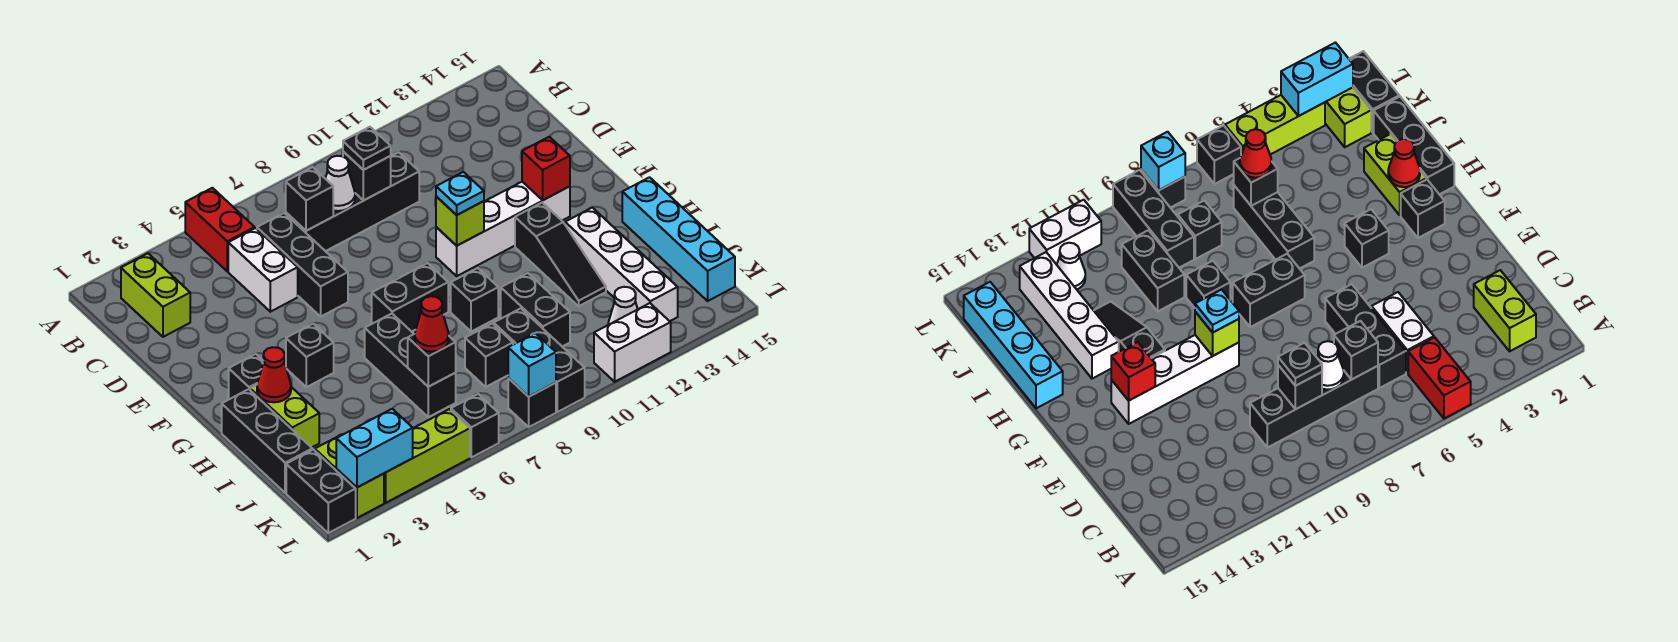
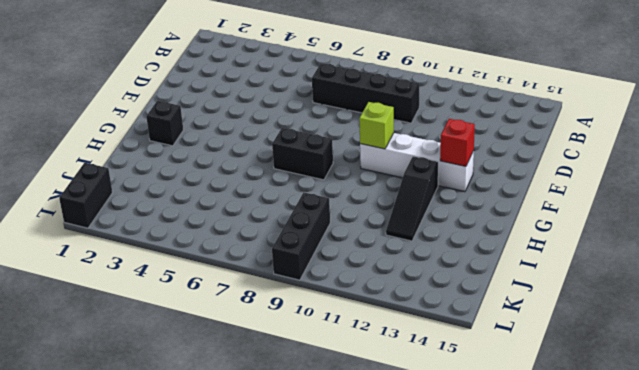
none -> red brick A5:B5 level 1
none -> lime brick B2:C2 level 1
none -> white brick C5:D5 level 1
none -> black brick C6:E6 level 1

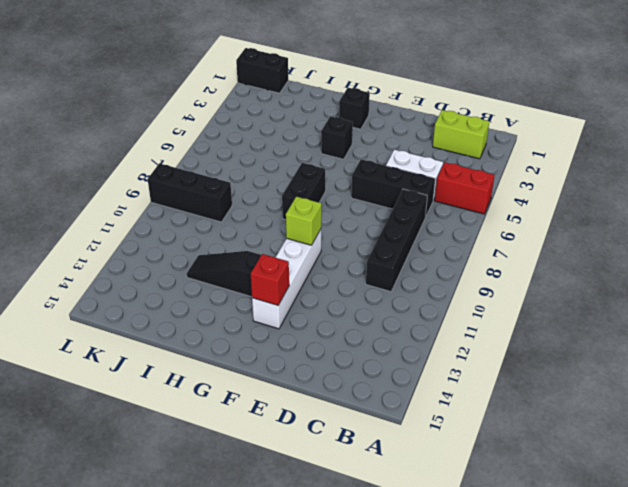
none -> black brick H1:J1 level 1
none -> lime brick H2:I2 level 1
none -> black brick H6:J6 level 1
none -> black brick H9 level 1

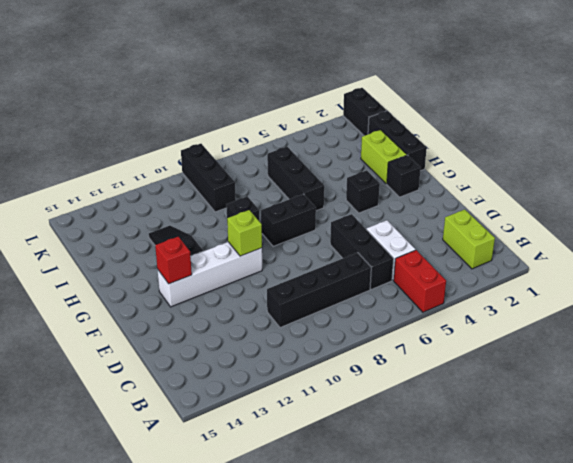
none -> white brick H13:K13 level 1
none -> cyan brick H15:K15 level 1
none -> black brick I10:J10 level 1
none -> black brick J8 level 1

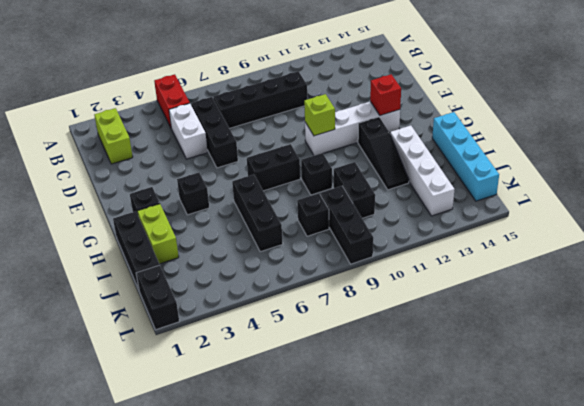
none -> lime brick K2:L2 level 1
none -> white cone K12 level 1
none -> lime brick L3:L5 level 1
none -> black brick L6 level 1

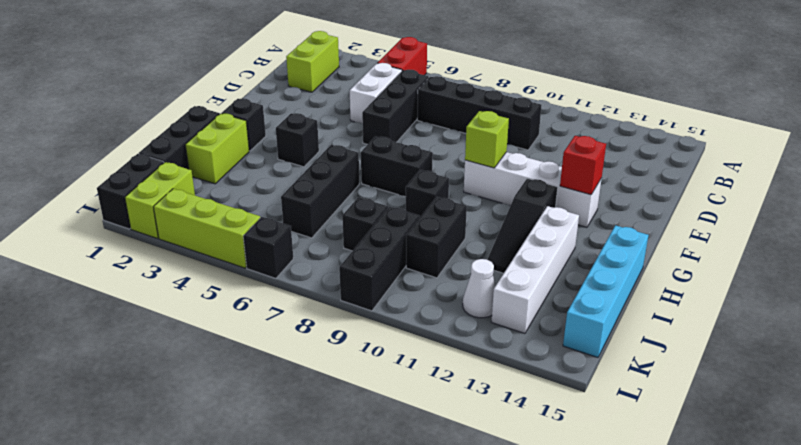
none -> black brick L8 level 1
none -> white brick L11:L12 level 1
none -> black brick C7 level 2
none -> white cone C8 level 2

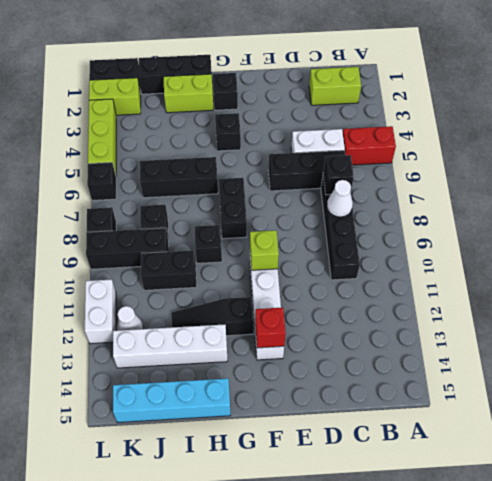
none -> black brick C9 level 2
none -> red cone H2 level 2
none -> black brick J6 level 2
none -> cyan brick L2:L3 level 2

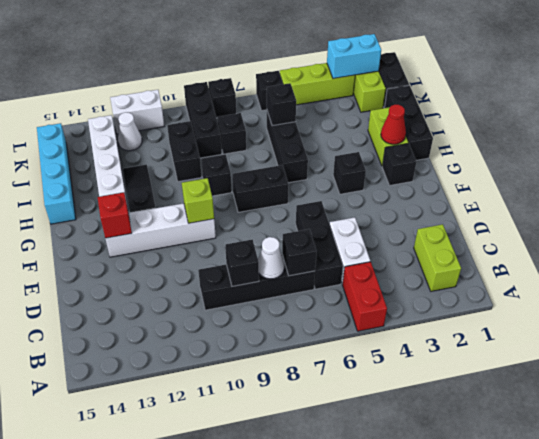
none -> cyan brick L8 level 2
none -> black plate C9 level 3
none -> cyan plate F10 level 3
none -> red cone J6 level 3

